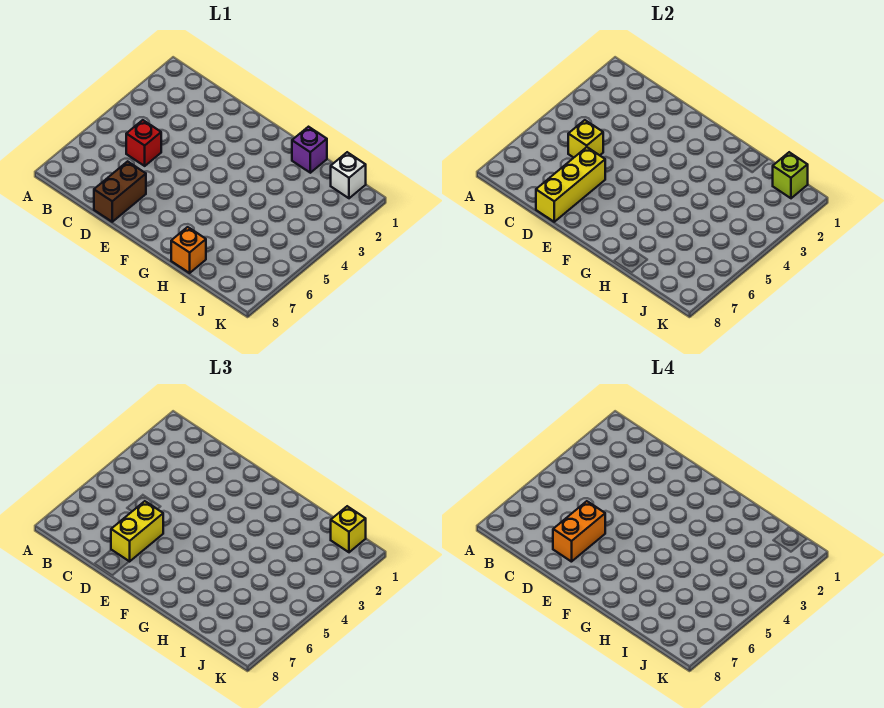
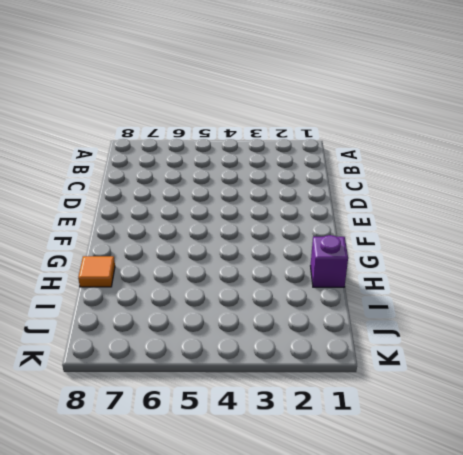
orange tile H8 level 1 -> orange brick H8 level 1
none -> red brick C5 level 1
none -> brown brick D7:D8 level 1

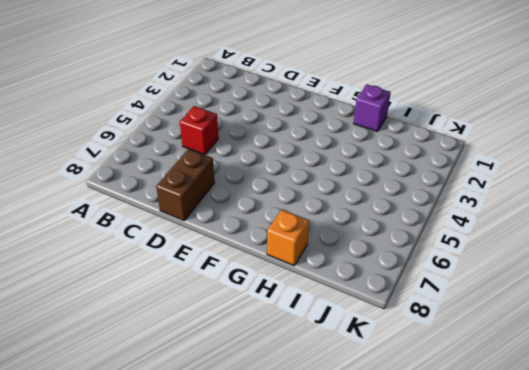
none -> white brick J1 level 1
none -> yellow brick C5 level 2

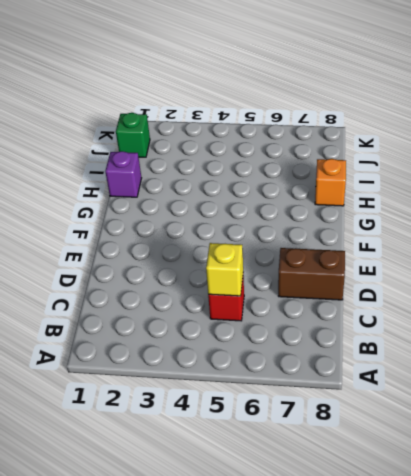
green brick J1 level 1 -> white brick J1 level 1
none -> yellow brick D6:D8 level 2
none -> lime brick J1 level 2

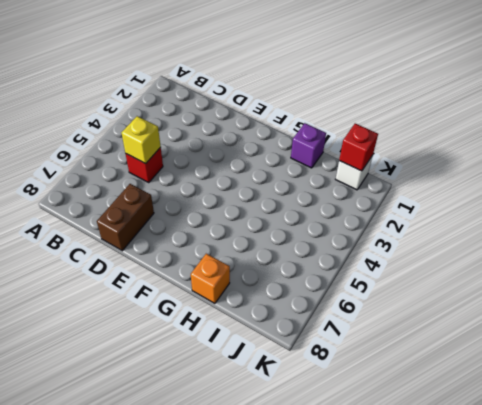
red brick J1 level 2 -> lime brick J1 level 2
none -> yellow brick D6:D8 level 2
none -> yellow brick D6:D7 level 3

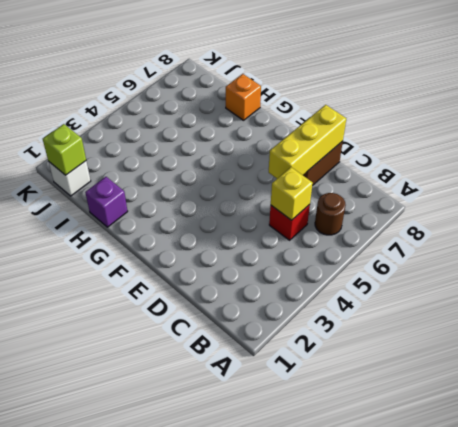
brown round brick B6 level 1 -> none
none -> yellow brick D6:D7 level 3
none -> yellow brick J1 level 3

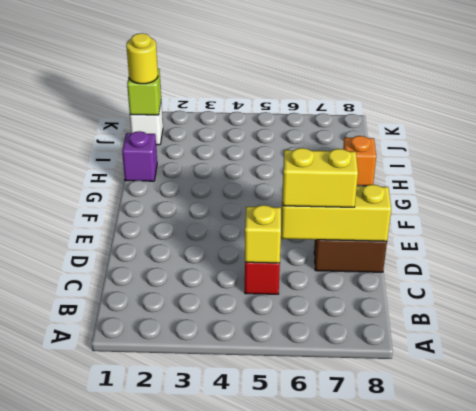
yellow round brick J1 level 3 -> yellow brick J1 level 3
none -> orange brick D6:D7 level 4

